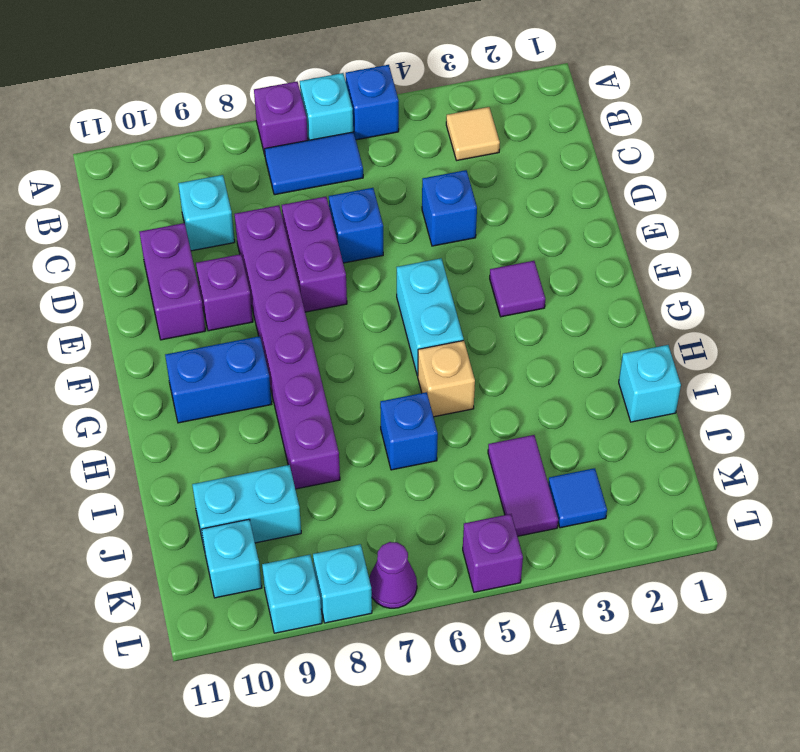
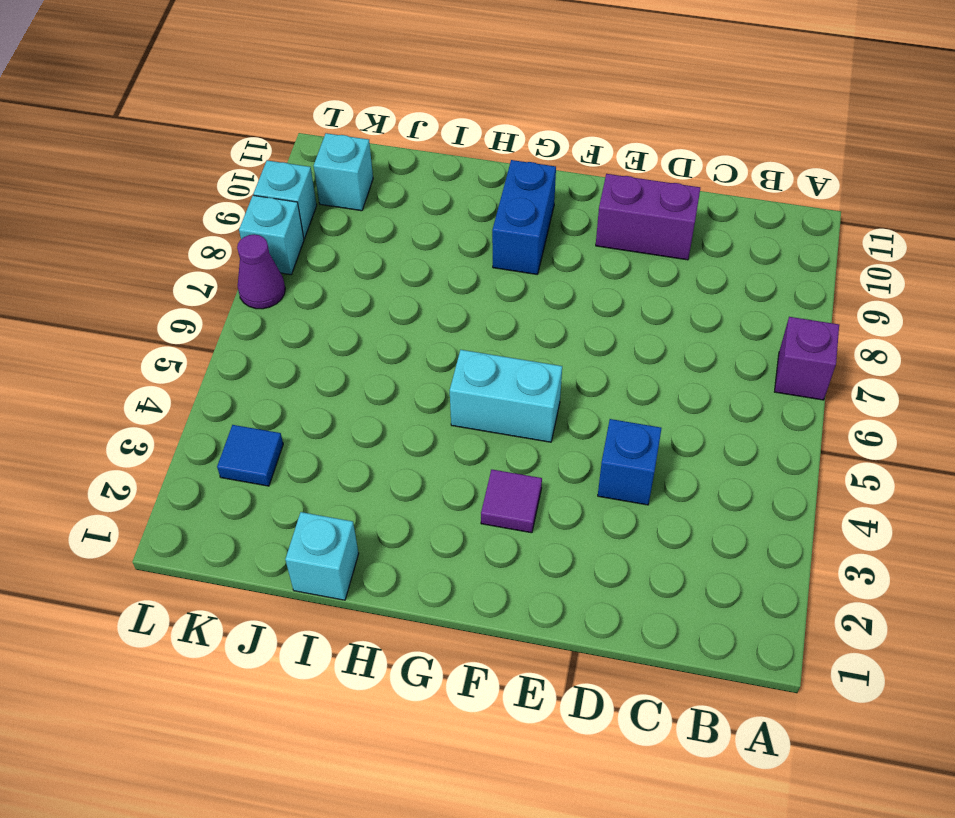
none -> blue brick A5 level 1
none -> cyan brick A6 level 1
none -> tan tile B3 level 1

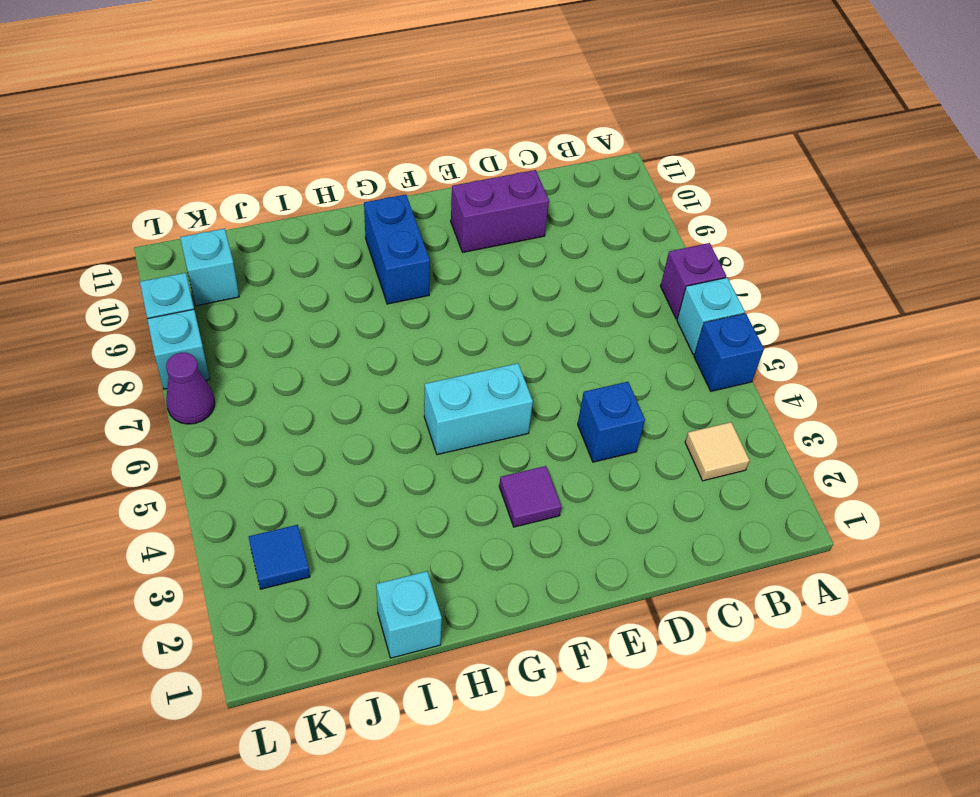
none -> blue tile B6:B7 level 1
none -> cyan brick C9 level 1
none -> blue brick D6 level 1

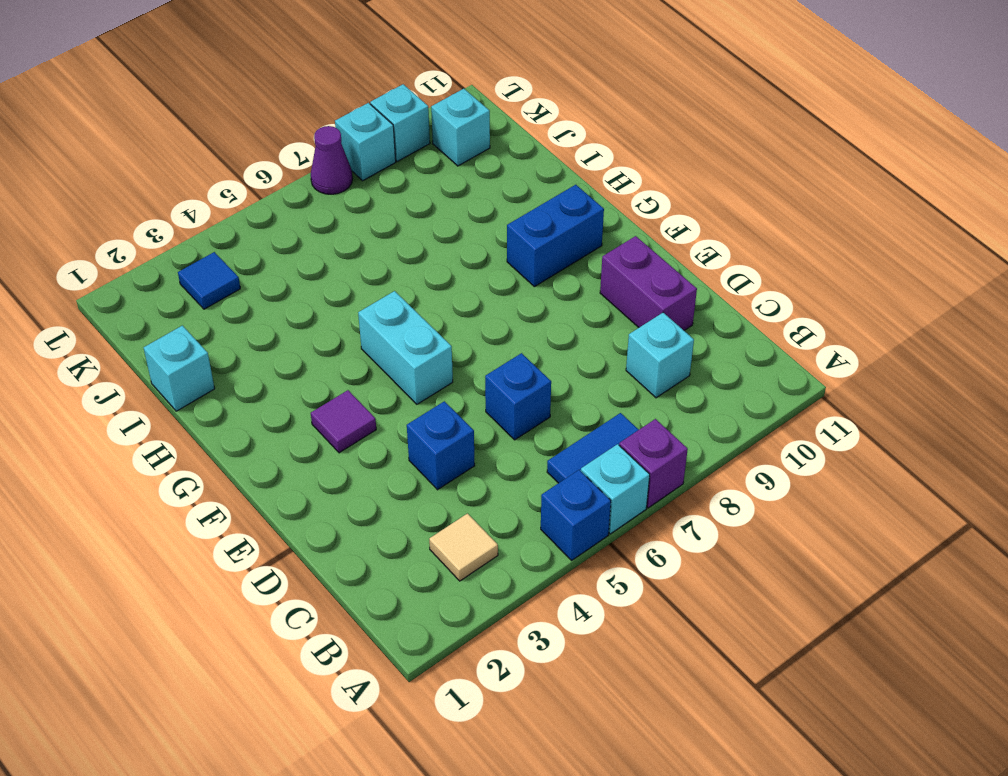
none -> purple brick D7:E7 level 1
none -> purple brick D8:I8 level 1
none -> purple brick E9 level 1

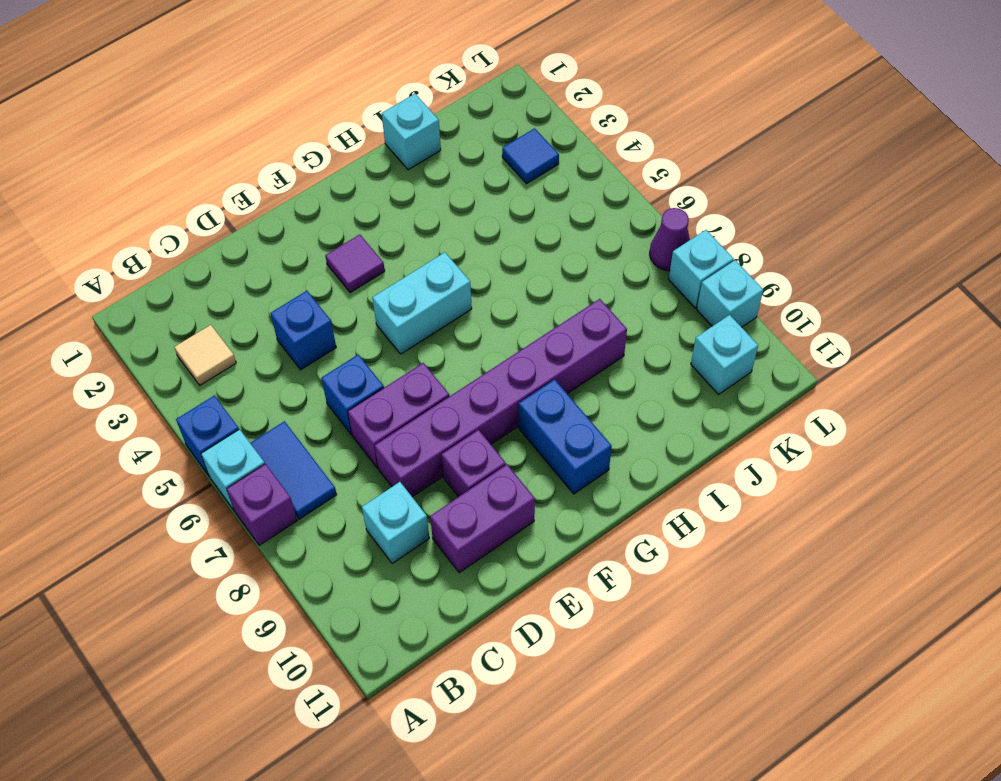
none -> tan brick H5 level 1
none -> blue brick I6 level 1
none -> purple tile J4:K4 level 1

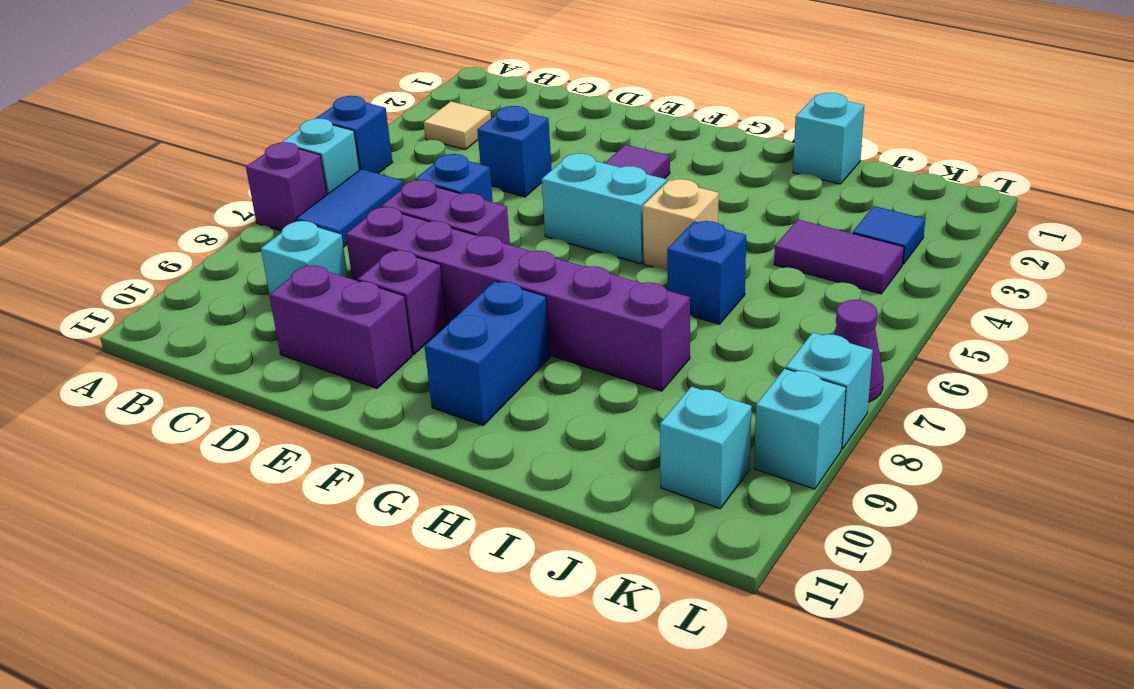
none -> cyan brick J9:J10 level 1
none -> purple brick L5 level 1

